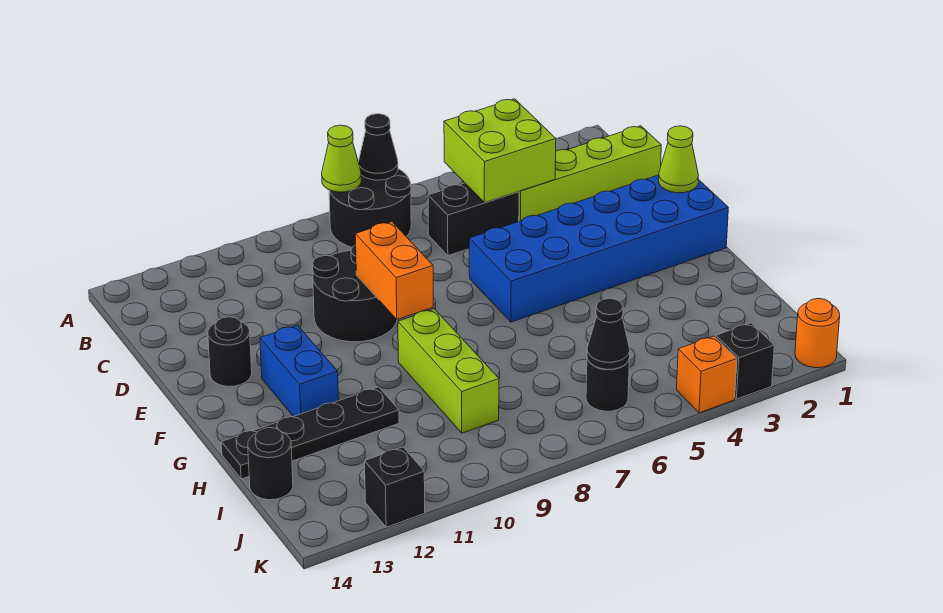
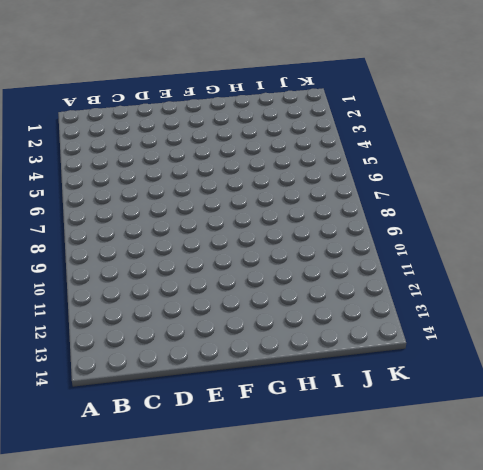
none -> black round brick A7:B8 level 1
none -> lime brick C1:C4 level 1
none -> black brick C5:C6 level 1

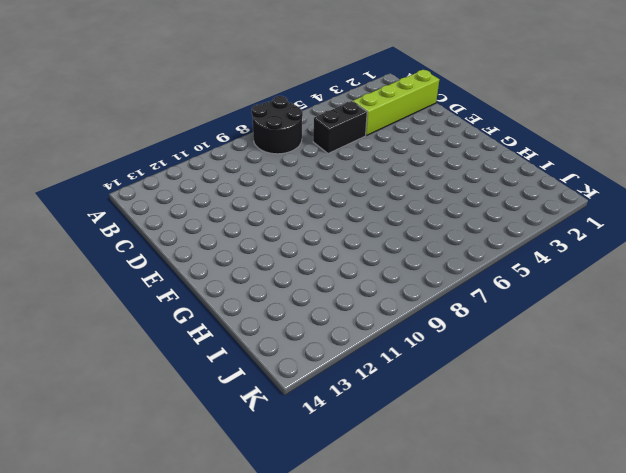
none -> black round brick D9:E10 level 1
none -> blue brick E1:F6 level 1
none -> black round brick E13 level 1

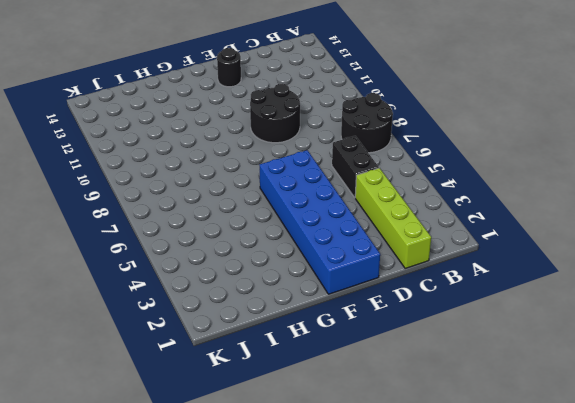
none -> blue brick F12:G12 level 1
none -> lime brick G9:I9 level 1
none -> black plate H11:H14 level 1

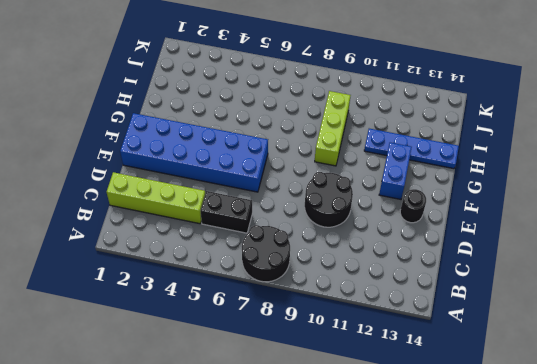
blue plate H11:H14 level 1 -> black plate H11:H14 level 1
none -> black round brick I14 level 1
none -> black round brick J6 level 1
none -> orange round brick K1 level 1

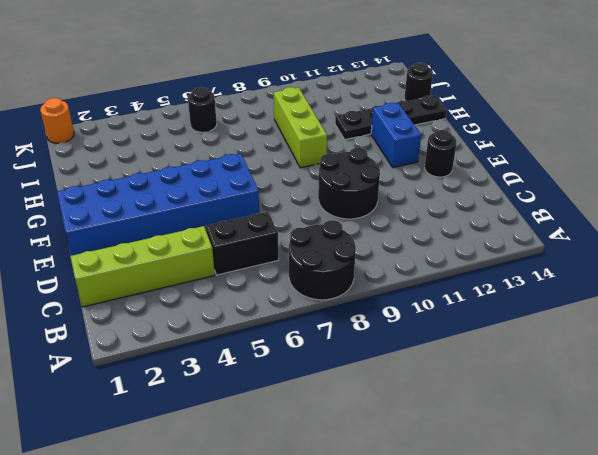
none -> black brick K3 level 1
none -> orange brick K4 level 1
none -> black brick K12 level 1

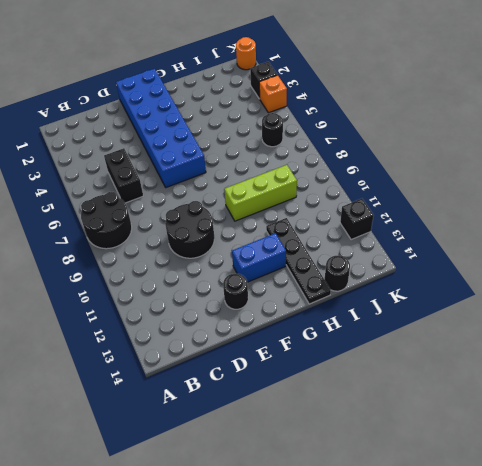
none -> lime brick C1:C4 level 1
none -> black cone A7 level 2
none -> lime cone A8 level 2

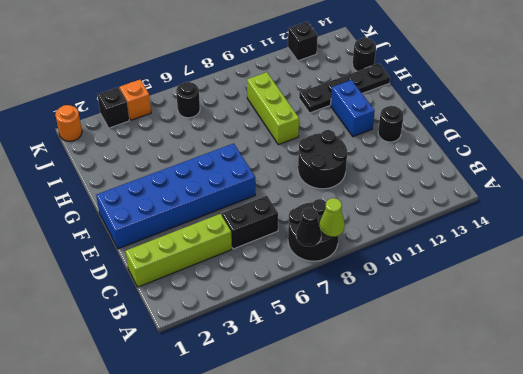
none -> lime brick B4:C5 level 2
none -> lime cone E1 level 2
none -> orange brick E9:F9 level 2

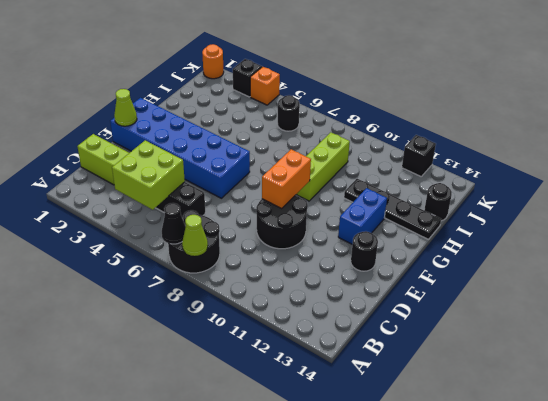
none -> black cone J6 level 2

